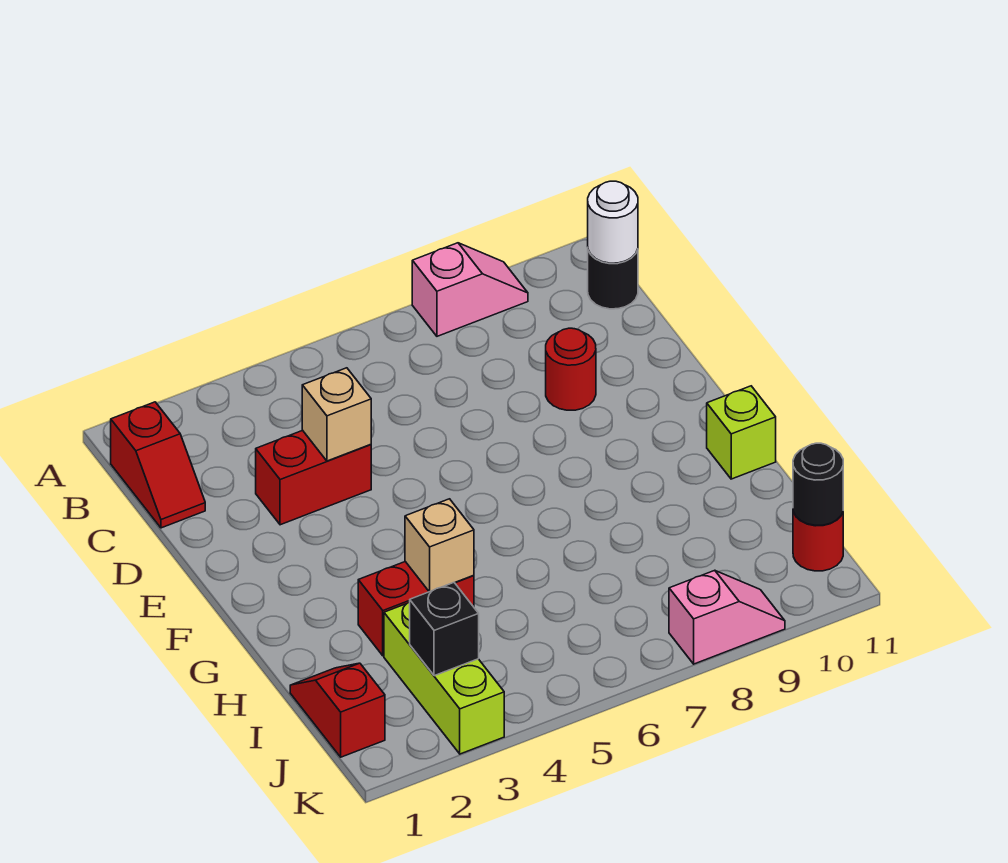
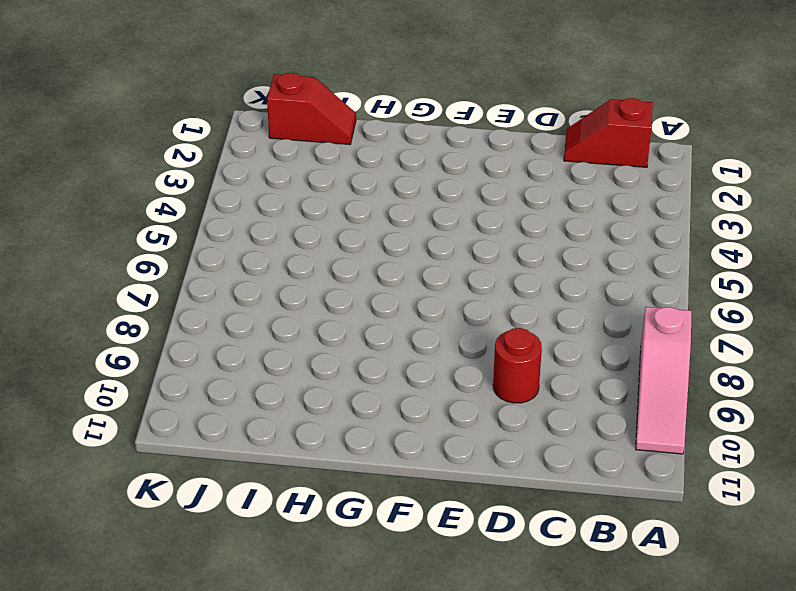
pink slope A8:A10 level 1 top 8 -> pink slope A8:A9 level 1 top 8
none -> black round brick B11 level 1
none -> red brick D3:D4 level 1
none -> lime brick G11 level 1

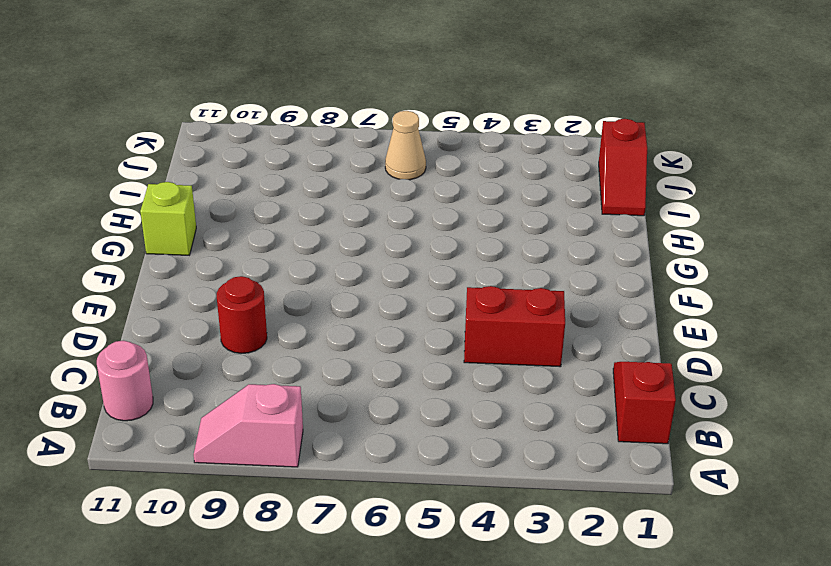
pink round brick B11 level 1 -> black round brick B11 level 1
tan cone J6 level 1 -> none
none -> red brick H3:H4 level 1
none -> lime brick I3:K3 level 1
none -> red round brick J11 level 1

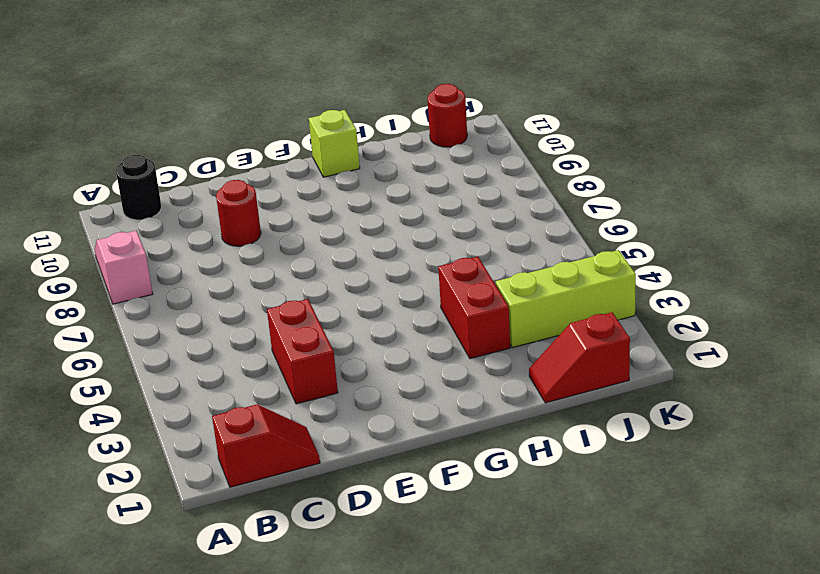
none -> pink slope K8:K9 level 1 top 8
none -> white round brick B11 level 2
none -> tan brick D4 level 2

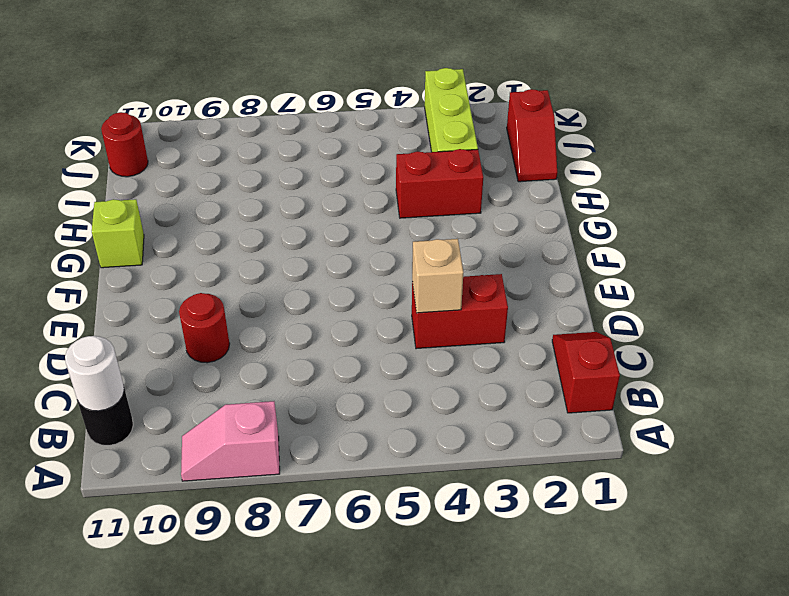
none -> pink slope K8:K9 level 1 top 8
none -> tan brick H4 level 2
none -> black brick J3 level 2

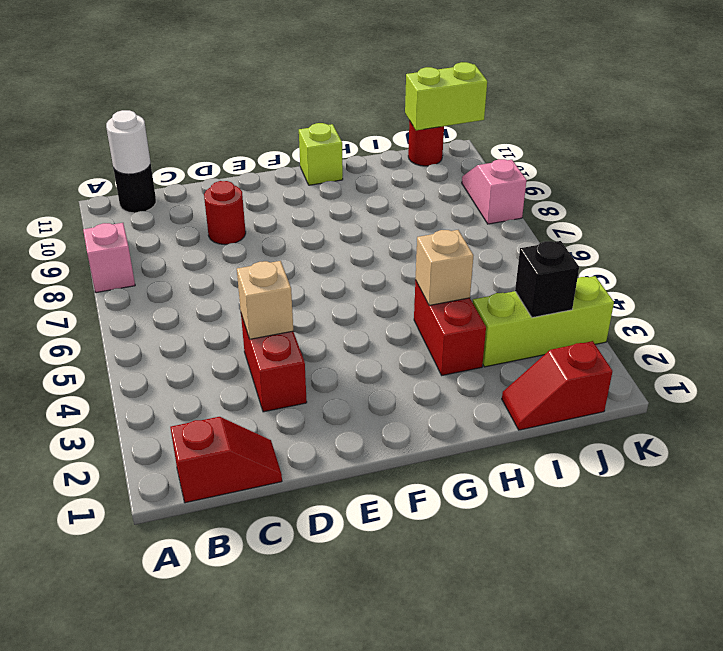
lime brick J11:K11 level 2 -> black round brick J11 level 2

